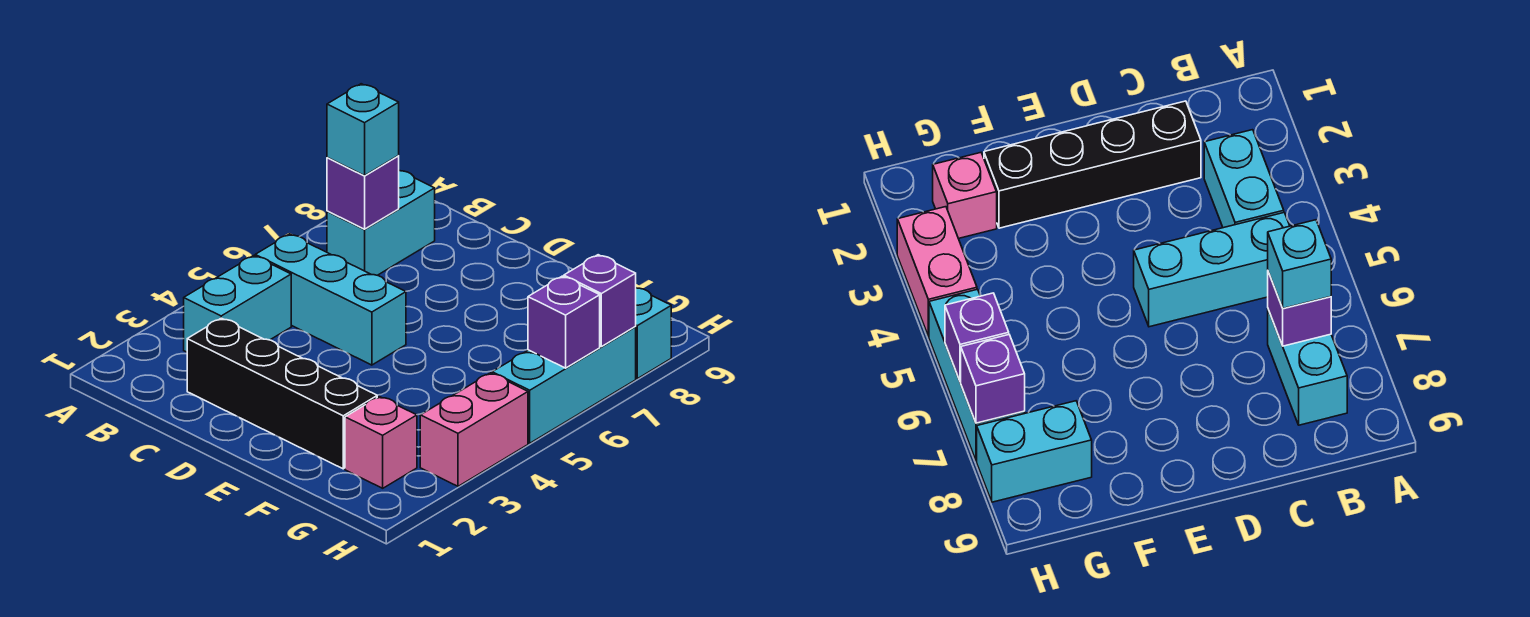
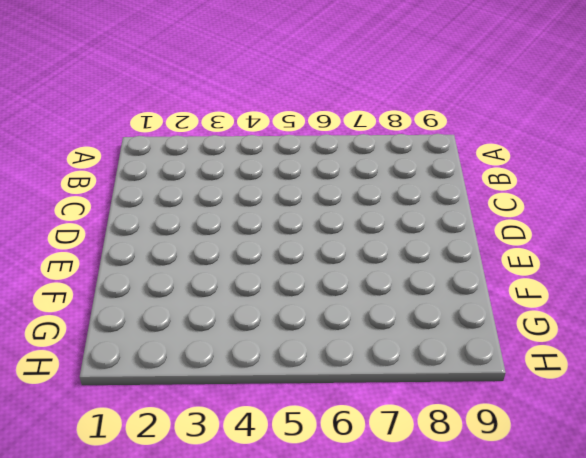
none -> cyan brick B3:B4 level 1
none -> cyan brick B5:D5 level 1
none -> cyan brick B7:B8 level 1

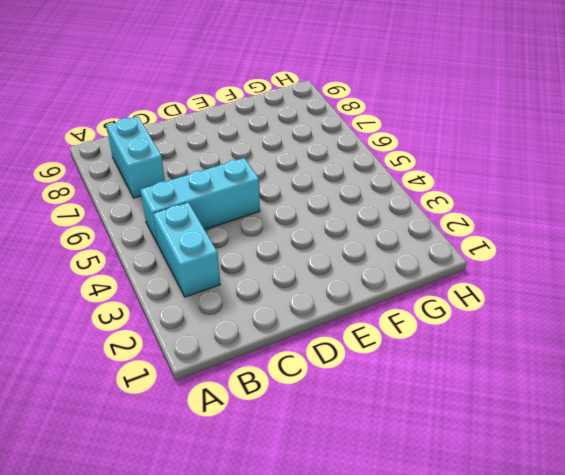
none -> black brick C2:F2 level 1
none -> pink brick G2 level 1
none -> cyan brick G8:H8 level 1

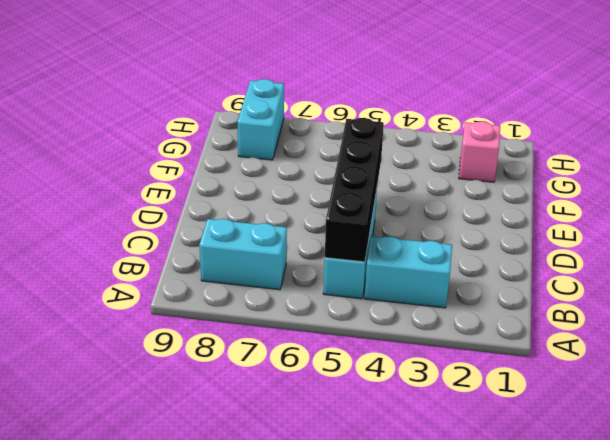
black brick B5:E5 level 2 -> black brick C2:F2 level 1
none -> pink brick H3:H4 level 1
none -> cyan brick H5:H7 level 1
none -> purple brick B7 level 2

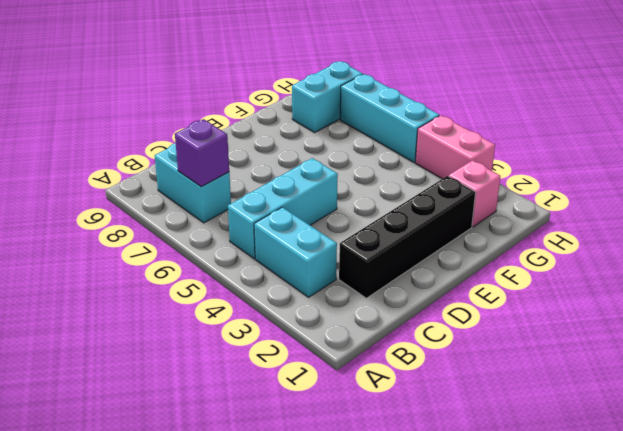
none -> purple brick H6 level 2
none -> purple brick H7 level 2
none -> cyan brick B7 level 3

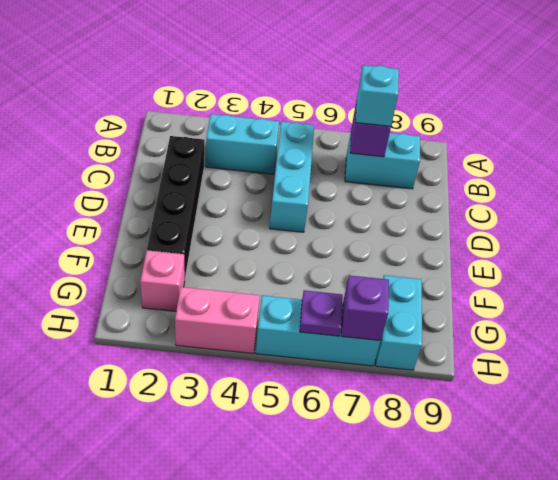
purple plate H6 level 2 -> purple brick H6 level 2

